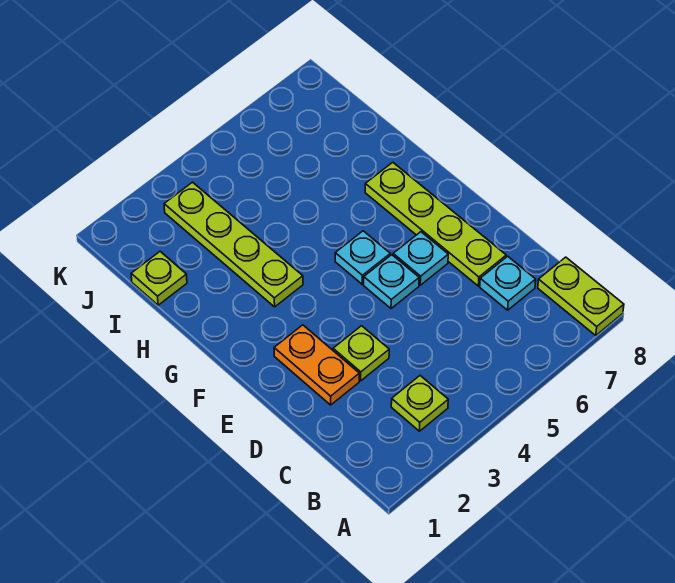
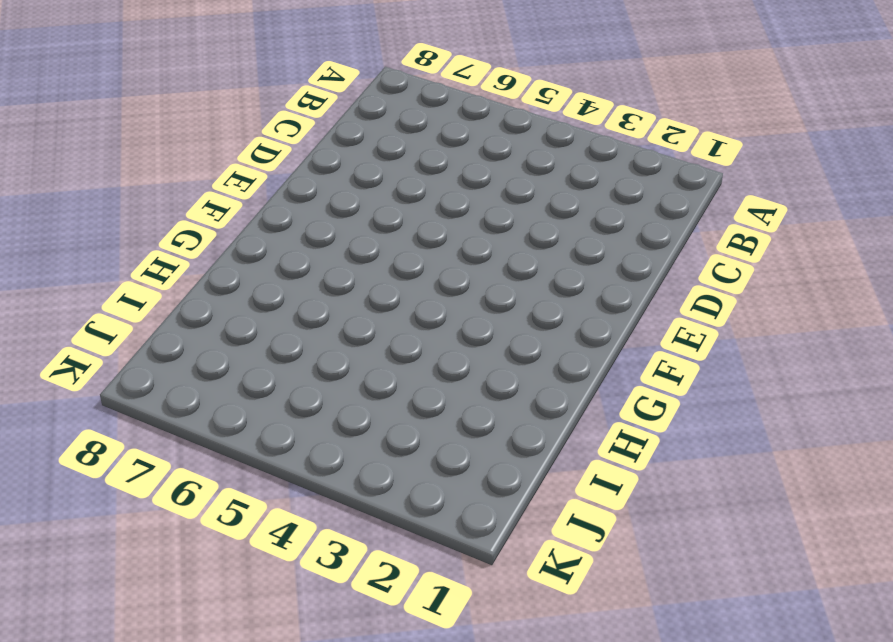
none -> lime plate A8:B8 level 1
none -> lime plate B3 level 1

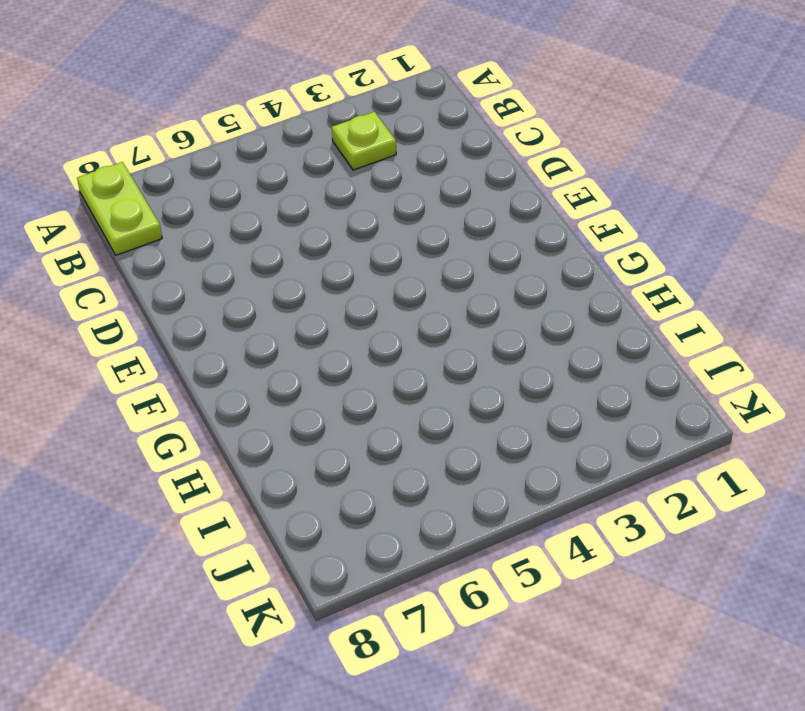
none -> cyan plate C7 level 1
none -> orange plate D2:E2 level 1

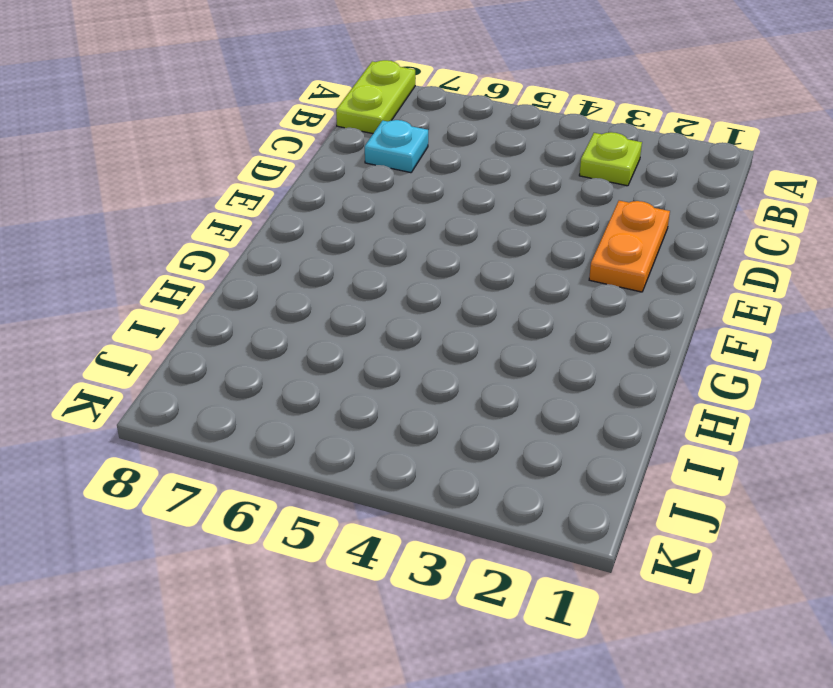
none -> lime plate D3 level 1
none -> lime plate D7:G7 level 1

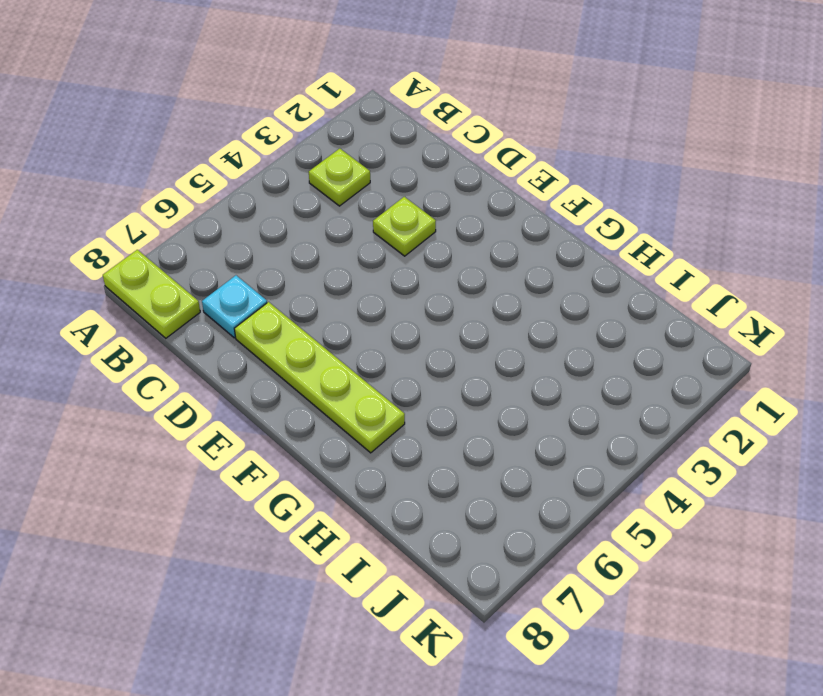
none -> orange plate D2:E2 level 1
none -> cyan plate E5 level 1

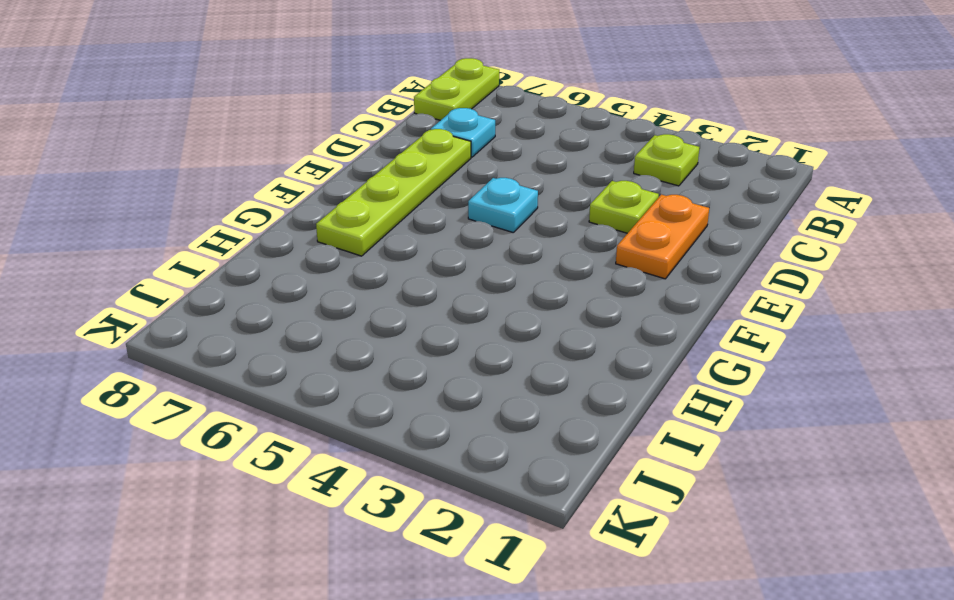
none -> cyan plate E6 level 1
none -> cyan plate F5 level 1

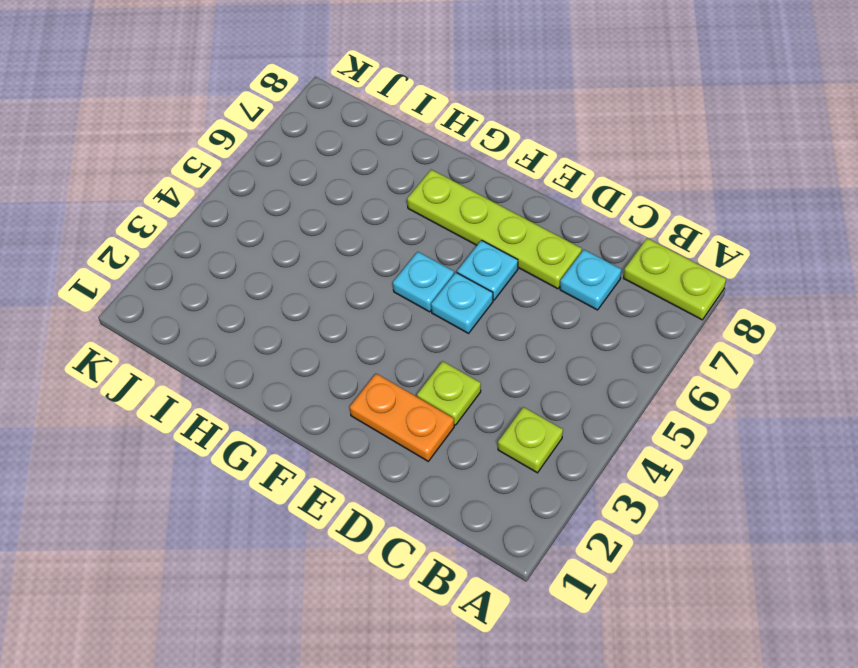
none -> lime plate G3:J3 level 1
none -> lime plate I1 level 1

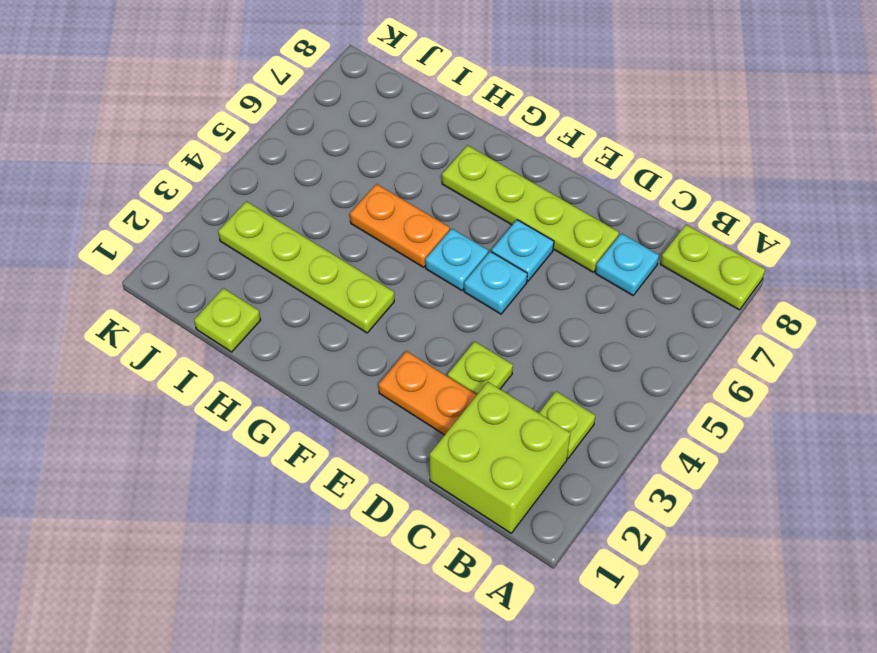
lime brick B1:C2 level 1 -> none
orange plate G5:H5 level 1 -> none

